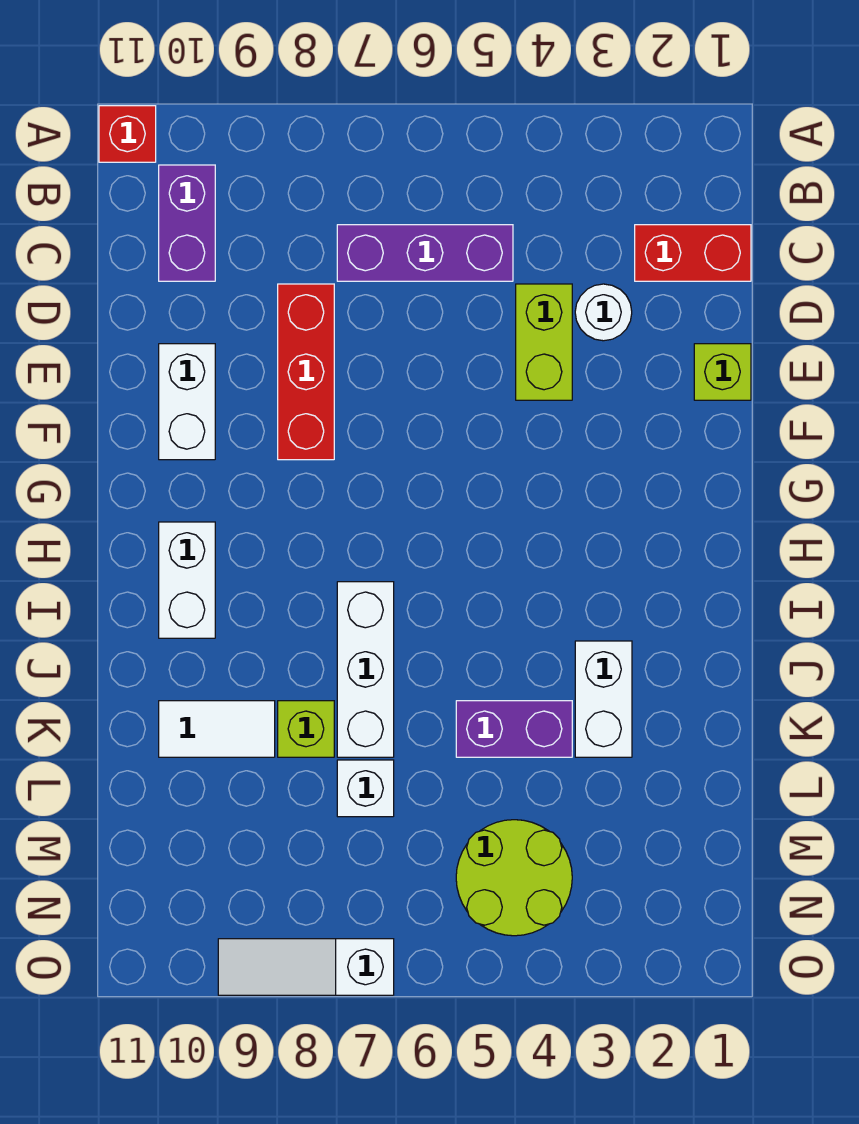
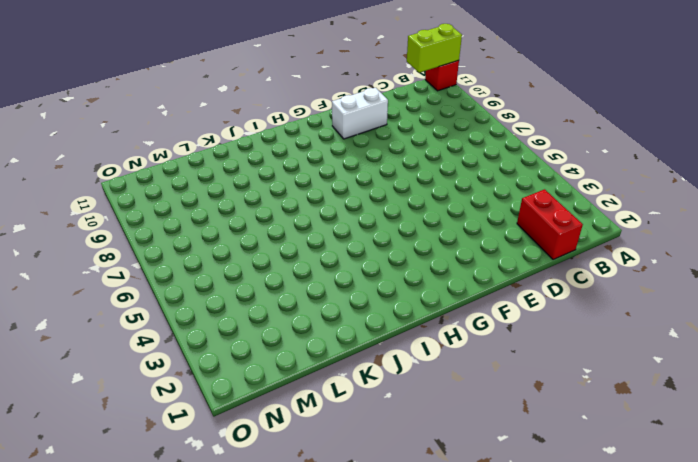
lime brick A11:B11 level 2 -> lime brick D4:E4 level 1
none -> purple brick B10:C10 level 1
none -> purple brick C5:C7 level 1
none -> white round brick D3 level 1

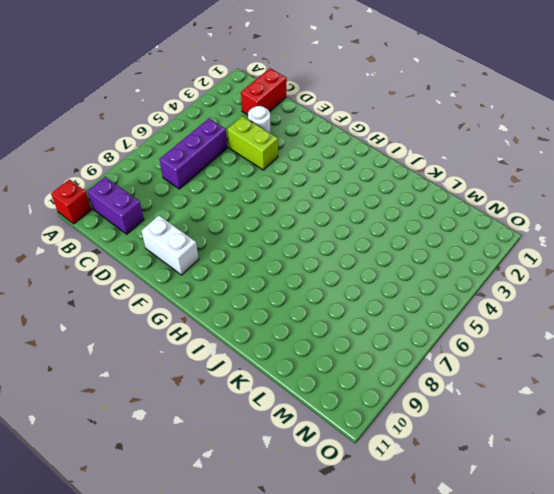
none -> red brick D8:F8 level 1
none -> lime brick E1 level 1
none -> white brick H10:I10 level 1

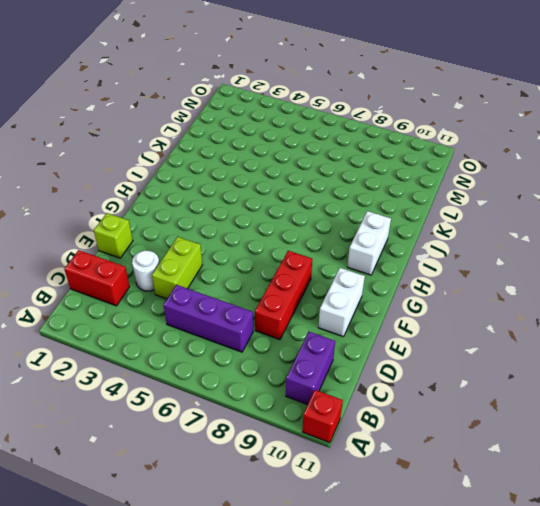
none -> white brick I7:K7 level 1
none -> white brick J3:K3 level 1
none -> purple brick K4:K5 level 1

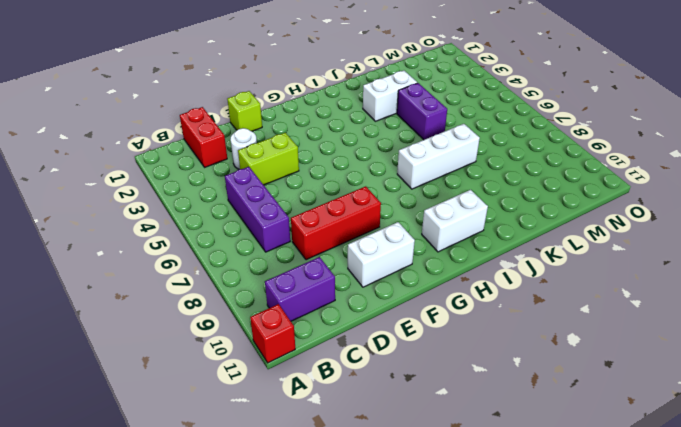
none -> lime brick K8 level 1
none -> white tile K9:K10 level 1
none -> white brick L7 level 1

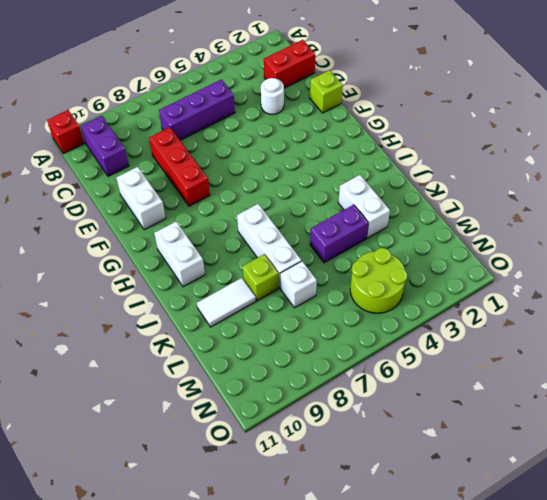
none -> lime brick D4:E4 level 1
none -> white slope O7:O9 level 1 top 7

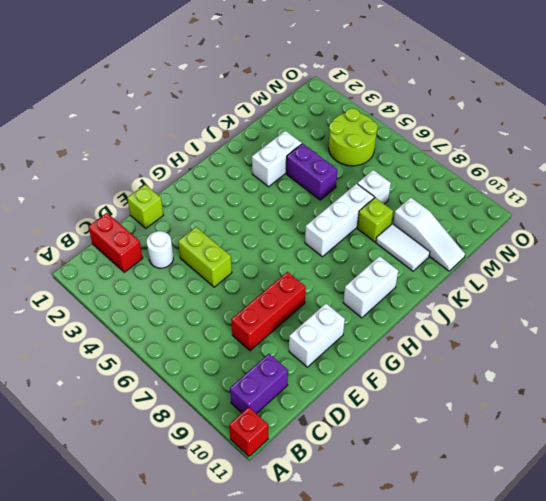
lime brick E4:E5 level 1 -> lime brick D4:E4 level 1
white slope L9:L11 level 1 top 9 -> white slope O7:O9 level 1 top 7
none -> purple brick C5:C7 level 1

